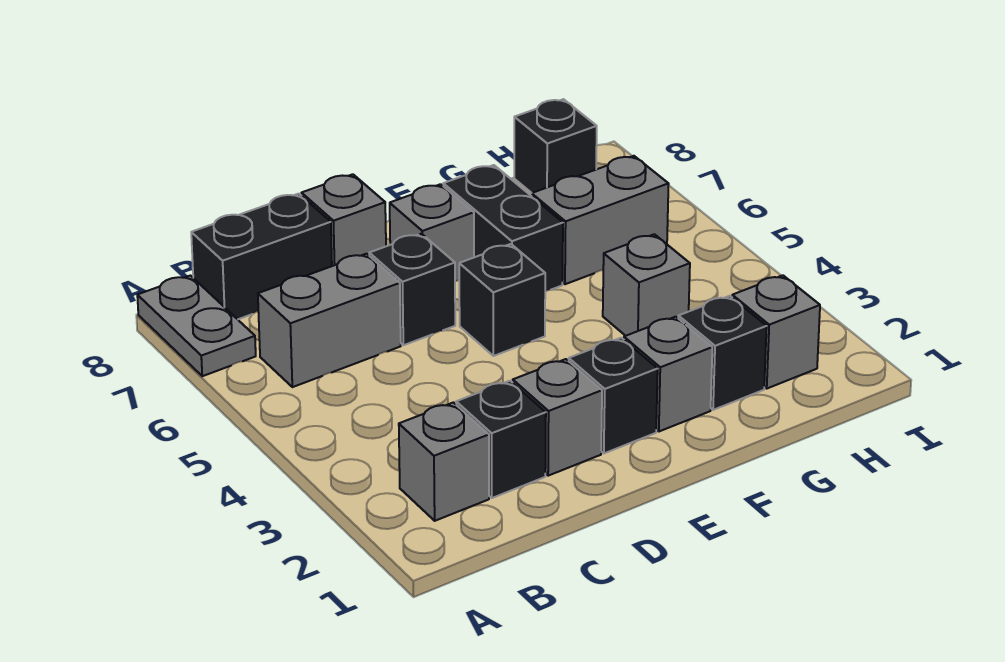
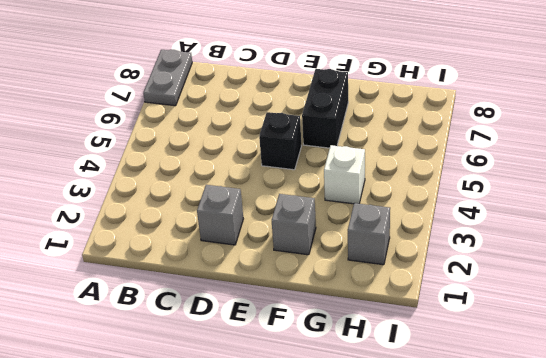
white brick G4 level 1 -> grey brick G4 level 1
none -> grey brick B2 level 1
none -> grey brick B6:C6 level 1
none -> black brick B8:C8 level 1

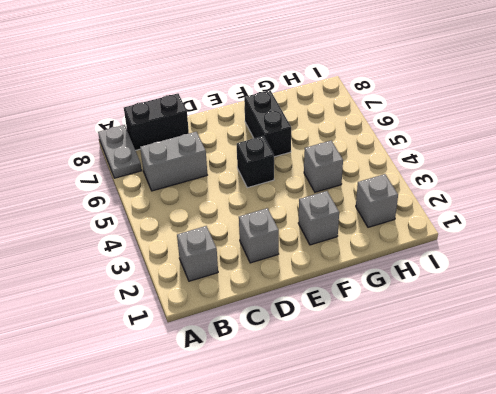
none -> black brick C2 level 1
none -> black brick D6 level 1
none -> grey brick D8 level 1

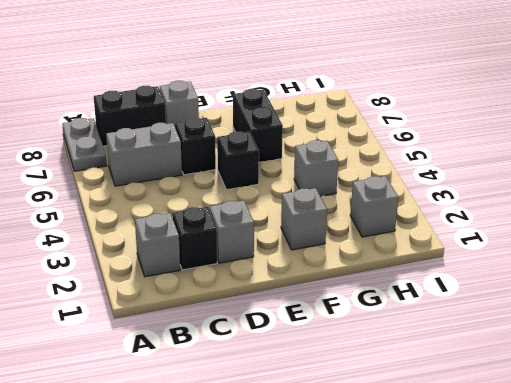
none -> black brick E2 level 1
none -> grey brick E7 level 1
none -> black brick G2 level 1

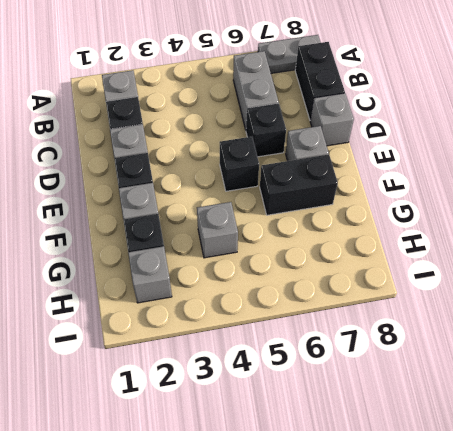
none -> grey brick G6:H6 level 1
none -> black brick H8 level 1

